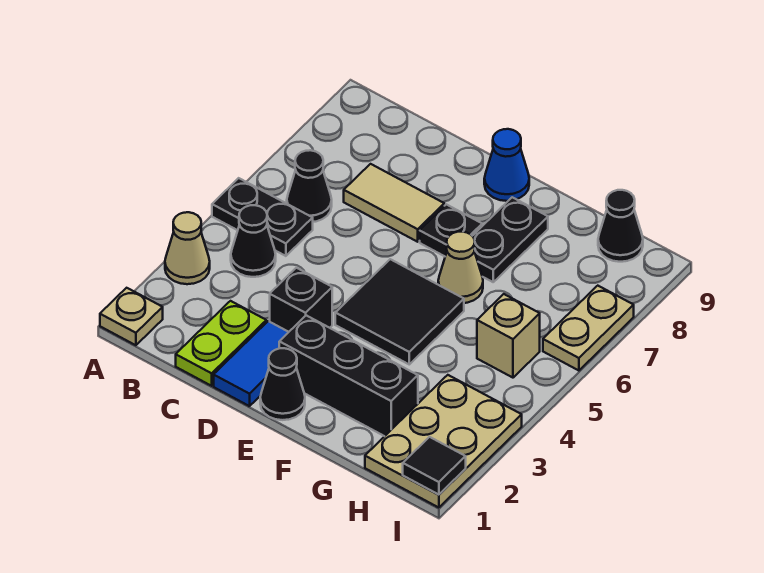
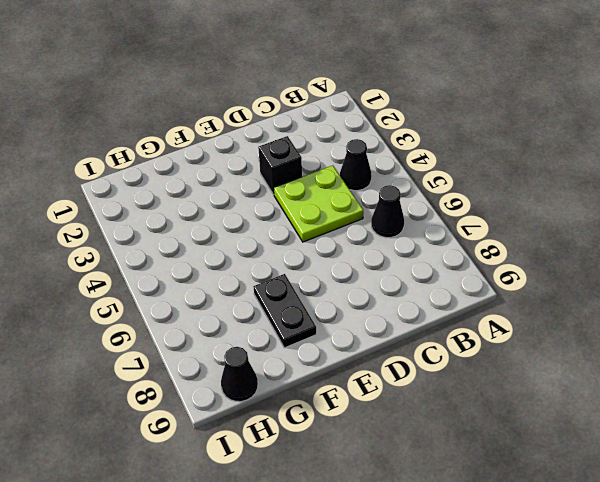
lime plate C4:D5 level 1 -> none
none -> tan plate A1 level 1
none -> tan cone A3 level 1
none -> black plate A5:B5 level 1

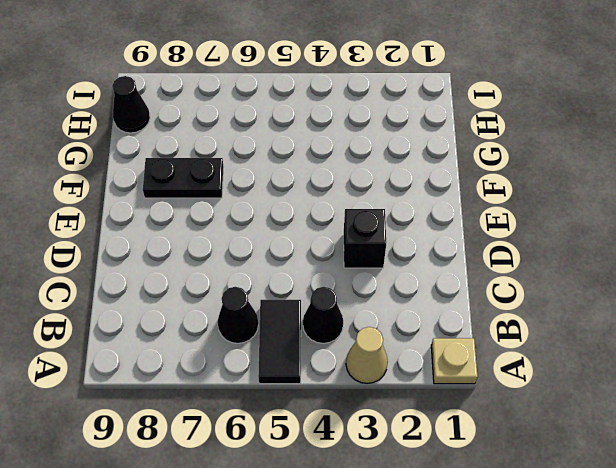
black tile A5:B5 level 1 -> black plate A5:B5 level 1
none -> lime plate C1:C2 level 1
none -> tan tile C7:D7 level 1
none -> blue tile D1:D2 level 1

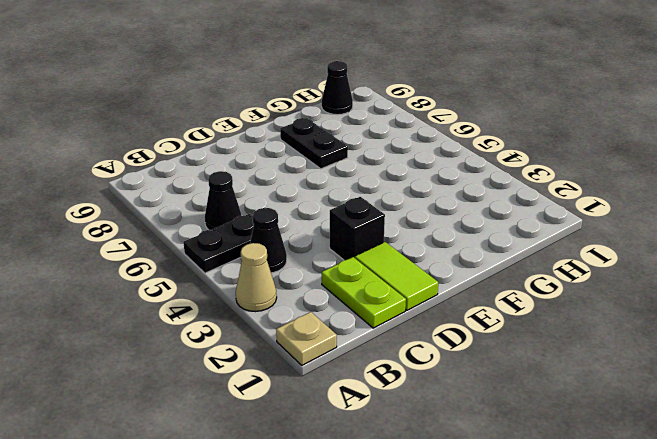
lime tile D1:D2 level 1 -> blue tile D1:D2 level 1
none -> tan tile C7:D7 level 1
none -> black cone E1 level 1
none -> black brick E2:G2 level 1

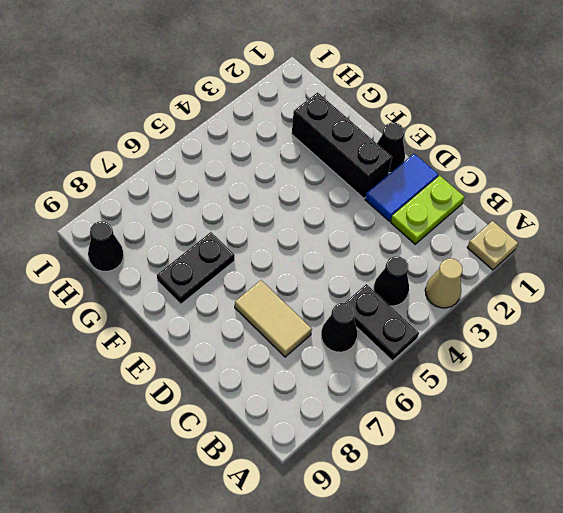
none -> black brick D3 level 1
none -> black tile E4:F5 level 1
none -> black plate E7 level 1

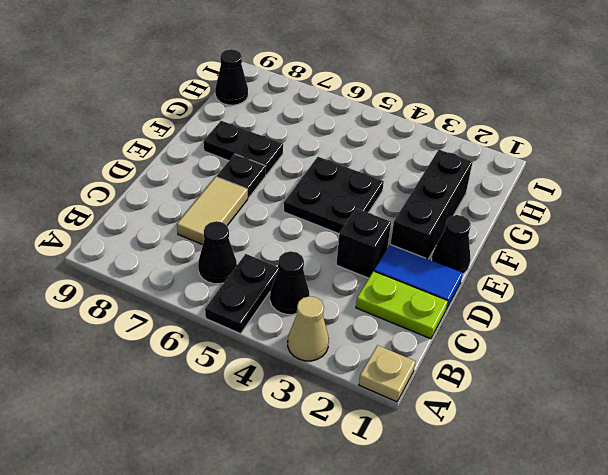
black plate E4:F5 level 1 -> black tile E4:F5 level 1
none -> blue cone E9 level 1
none -> tan cone F6 level 1
none -> tan plate H1:I3 level 1

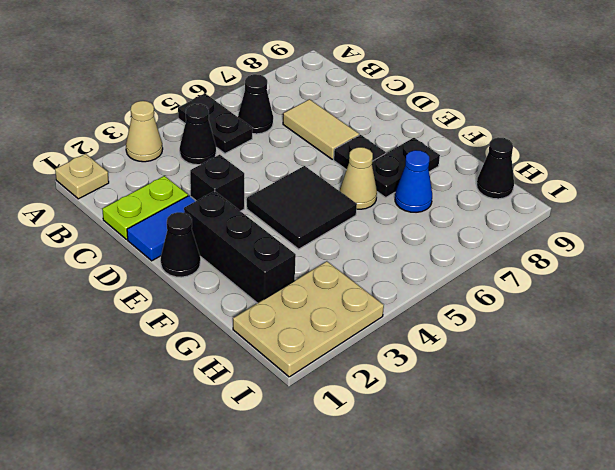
blue cone G7 level 1 -> blue cone E9 level 1
none -> tan brick H5 level 1
none -> tan plate I6:I7 level 1
none -> black tile I1 level 2

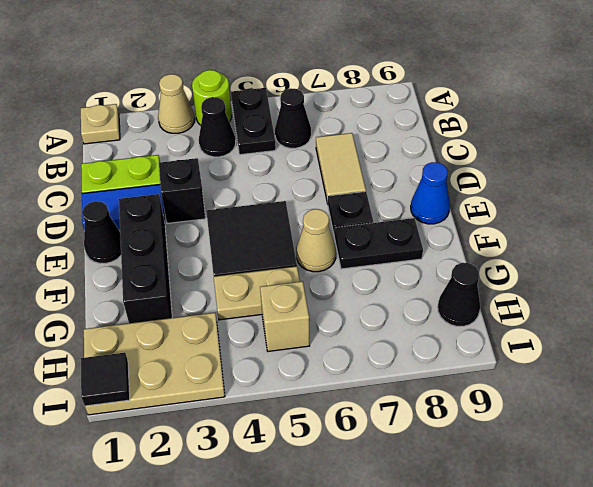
lime round brick A4 level 1 -> none
tan plate G4:G5 level 1 -> tan plate I6:I7 level 1

